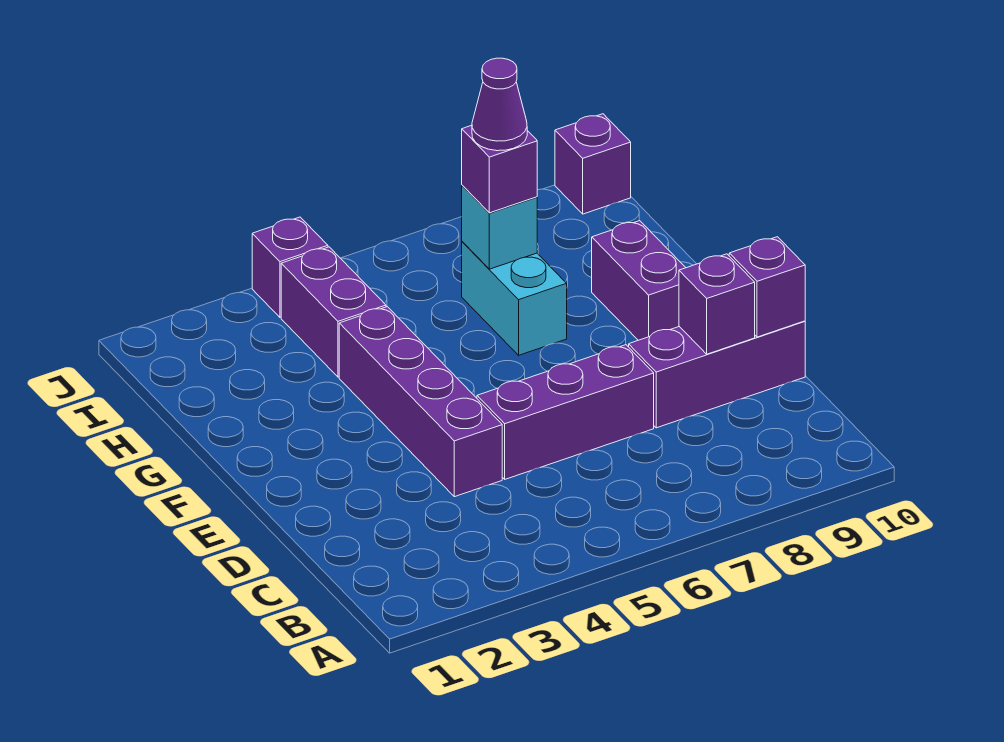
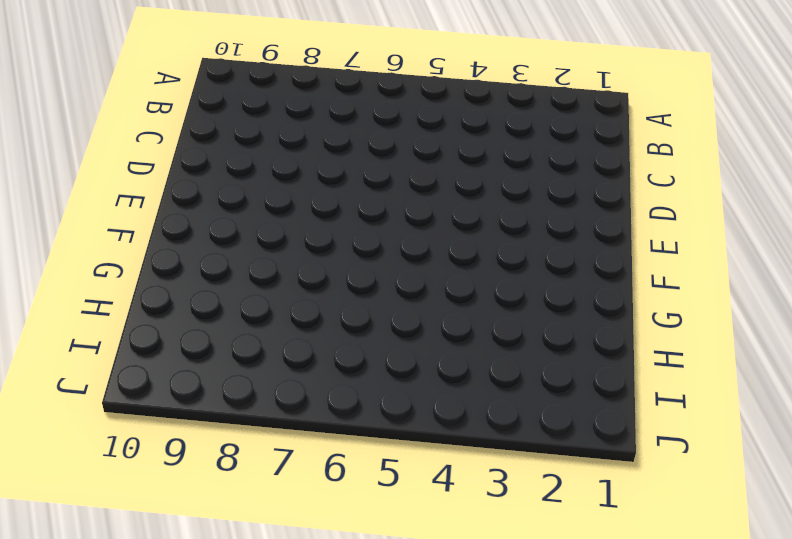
none -> purple brick D4:G4 level 1
none -> purple brick D5:D7 level 1
none -> purple brick D8:D10 level 1

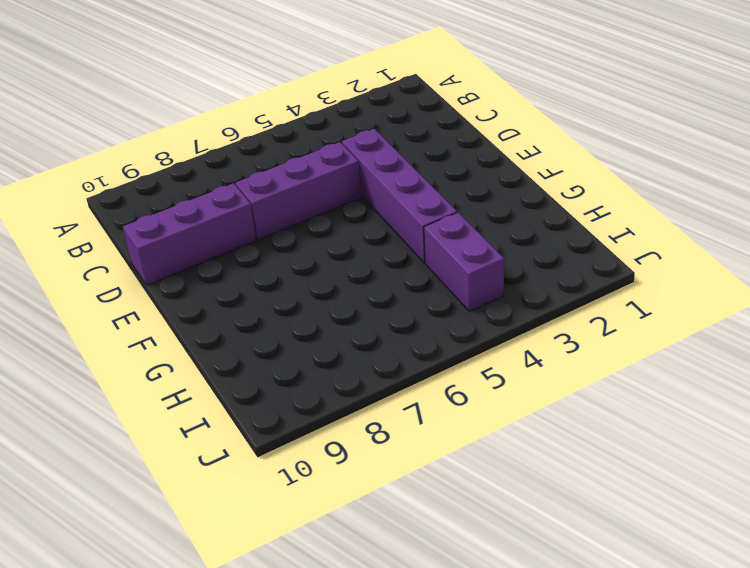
none -> purple brick F9:G9 level 1
none -> cyan brick G7:H7 level 1
none -> purple brick J4 level 1

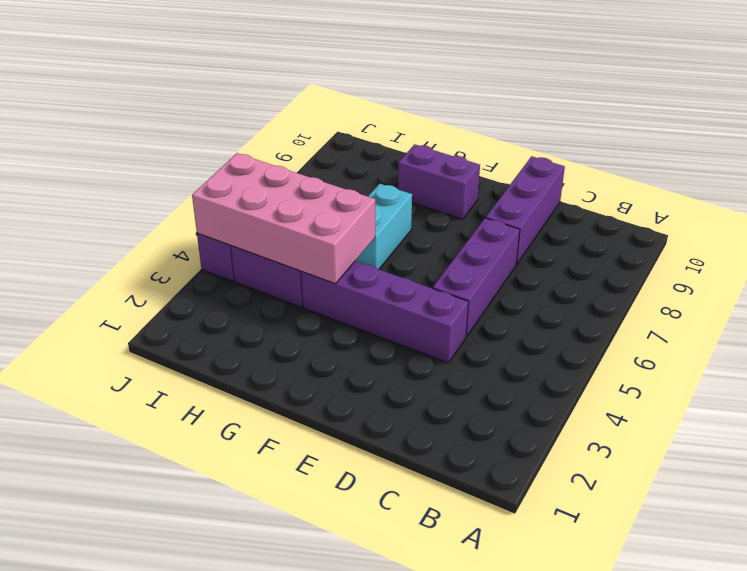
pink brick G4:J5 level 2 -> none
cyan brick G6:G7 level 1 -> cyan brick G7:H7 level 1
none -> purple brick J10 level 1
none -> purple brick D9 level 2
none -> purple brick D10 level 2

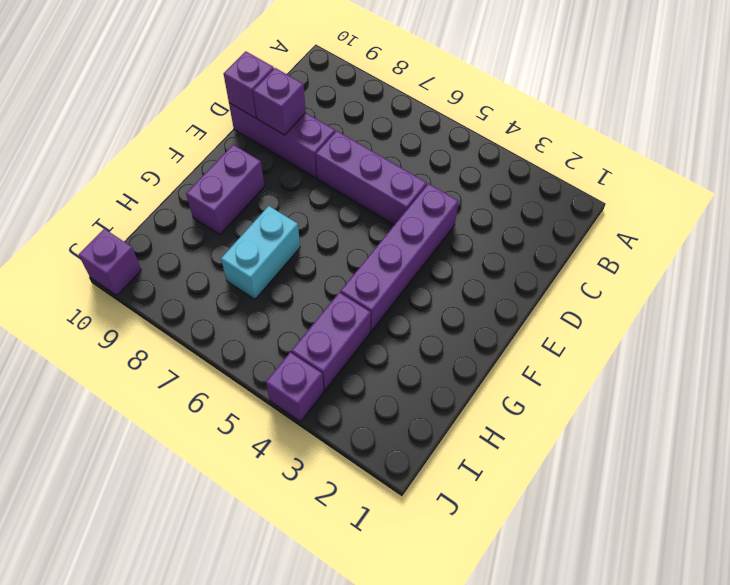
none -> cyan brick H7 level 2
none -> purple brick H7 level 3
none -> purple cone H7 level 4

